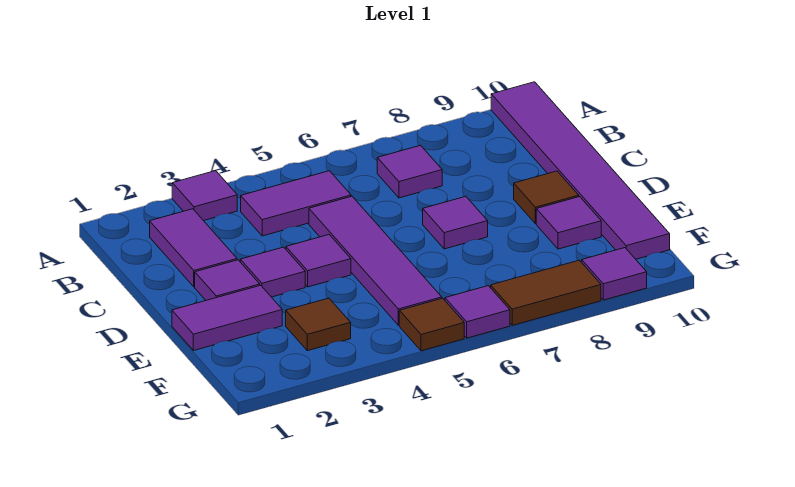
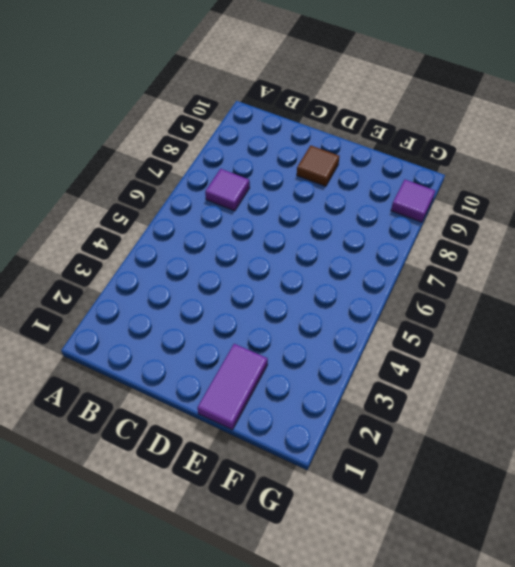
none -> purple tile A3 level 1
none -> purple tile A10:F10 level 1
none -> purple tile B2:C2 level 1

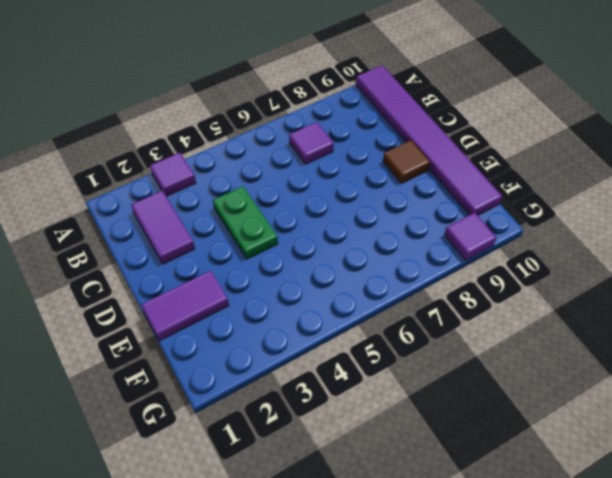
green plate C4:D4 level 1 -> purple tile D4 level 1
none -> purple tile B4:B5 level 1
none -> purple tile C5:F5 level 1
none -> purple tile D2 level 1

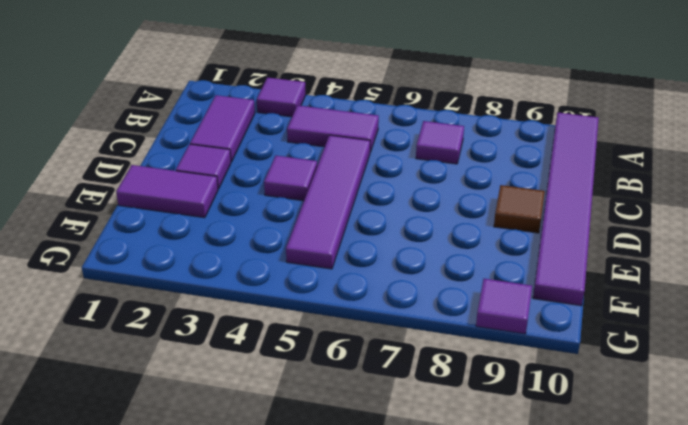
none -> purple tile D3 level 1
none -> purple tile D7 level 1
none -> purple tile E9 level 1

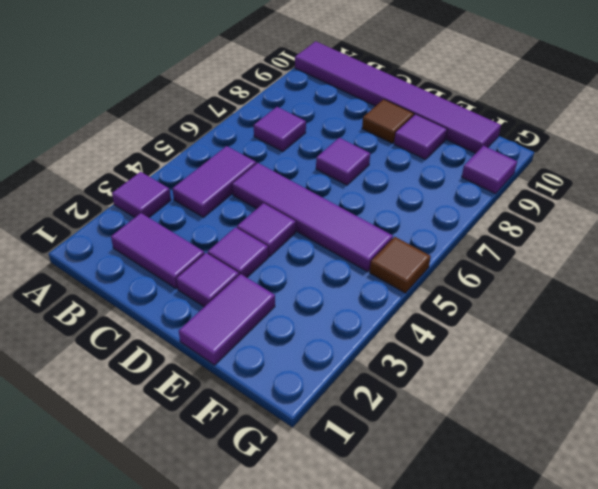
none -> brown tile F3 level 1
none -> purple tile G6 level 1
none -> brown tile G7:G8 level 1

